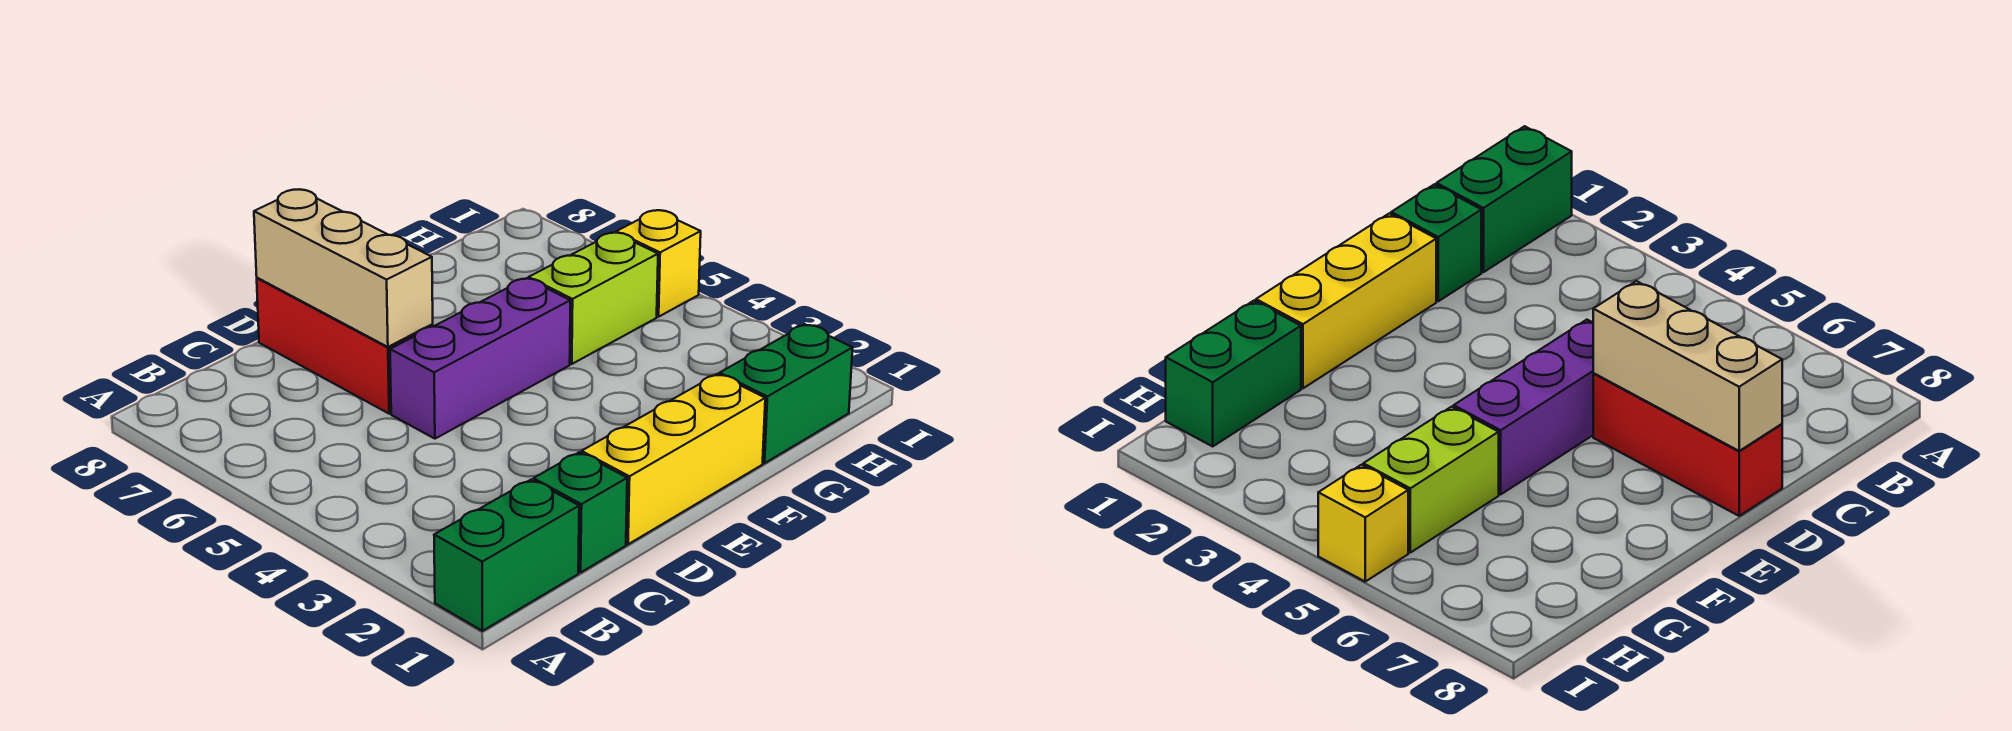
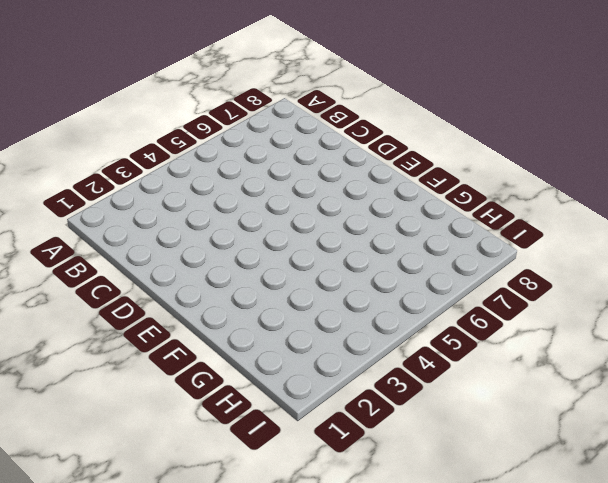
none -> green brick A1:B1 level 1
none -> green brick C1 level 1

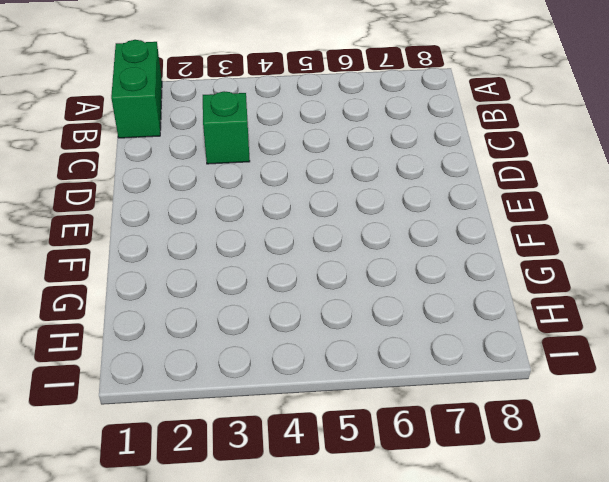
green brick C3 level 1 -> green brick C1 level 1
none -> yellow brick D1:F1 level 1
none -> purple brick D5:F5 level 1

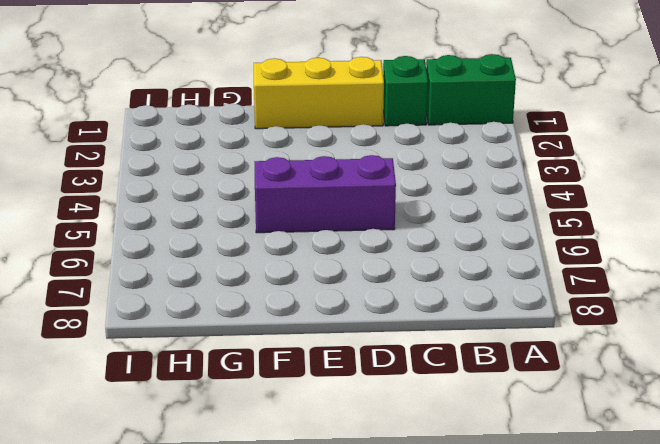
none -> red brick D6:D8 level 1
none -> green brick G1:H1 level 1

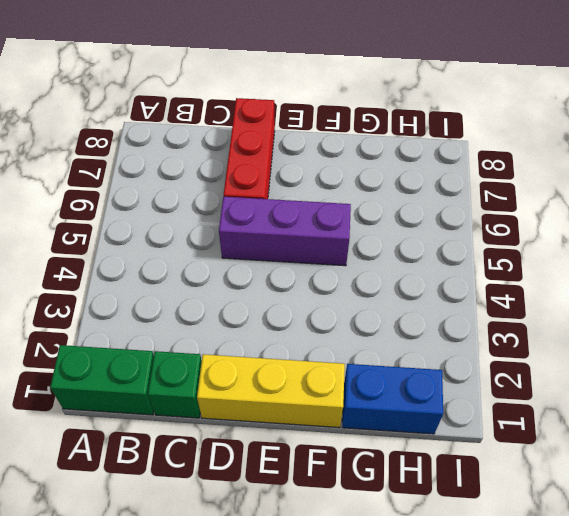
blue brick G1:H1 level 1 -> green brick G1:H1 level 1
none -> lime brick G5:H5 level 1
none -> yellow brick I5 level 1

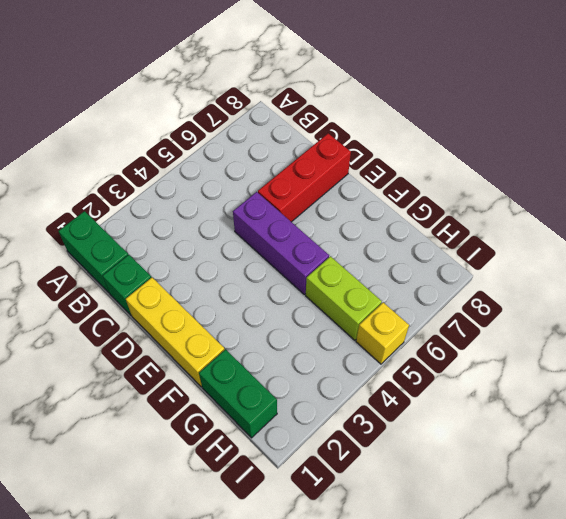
none -> tan brick D6:D8 level 2

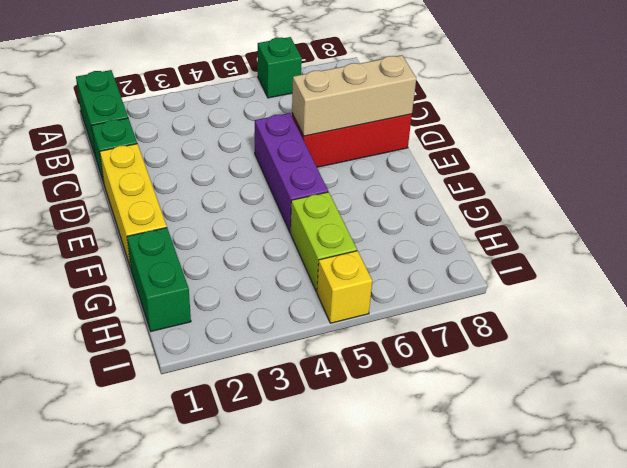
green brick A6 level 1 -> none

